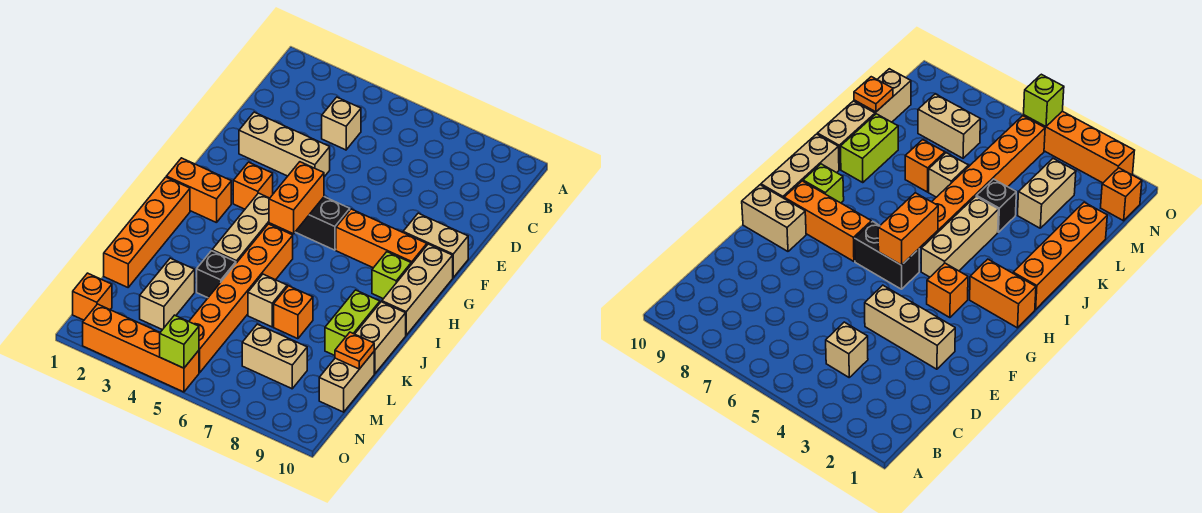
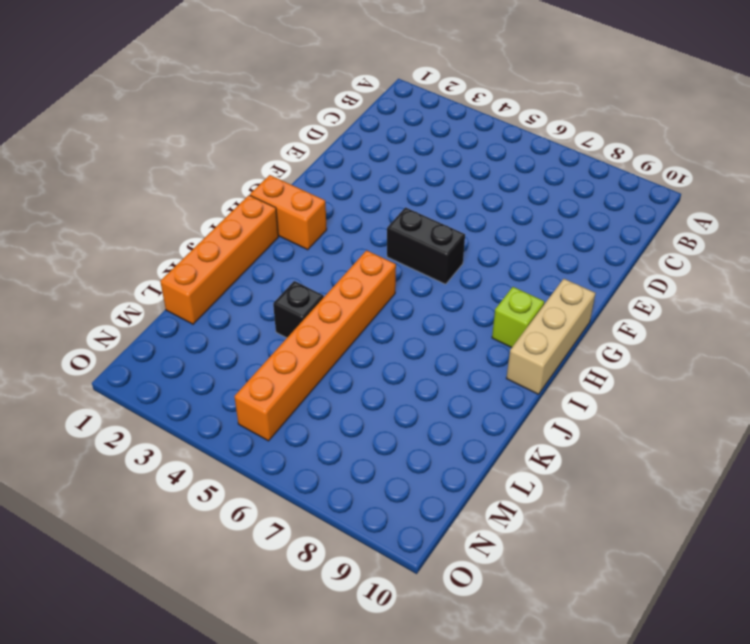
none -> tan brick C4 level 1
none -> tan brick E2:E4 level 1
none -> tan brick F9:F10 level 1

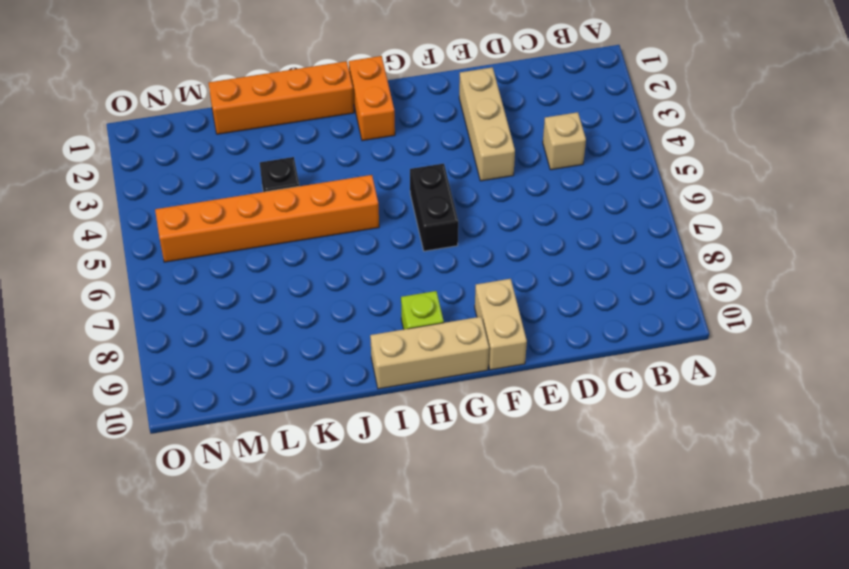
none -> orange brick G3 level 1
none -> orange brick G7:G9 level 1
none -> tan brick H4:J4 level 1

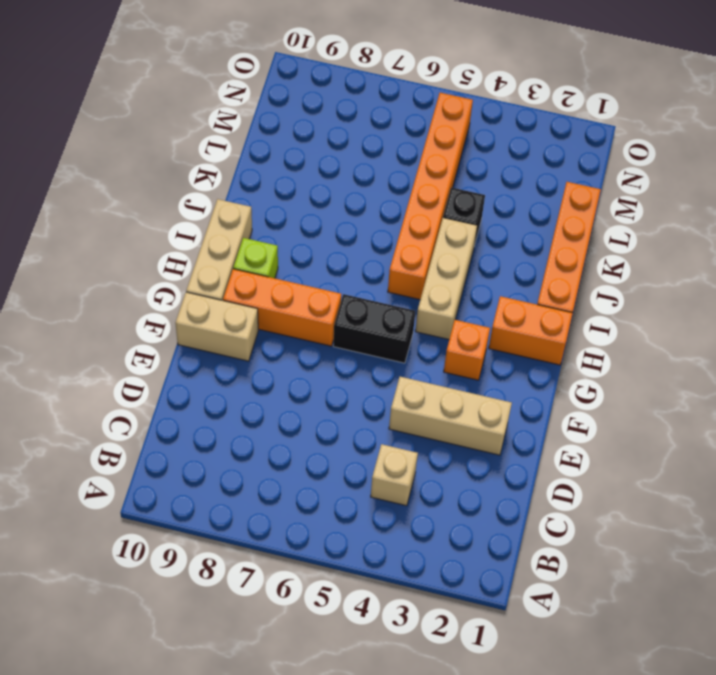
none -> lime brick J9:K9 level 1
none -> tan brick J10:K10 level 1
none -> tan brick K6 level 1

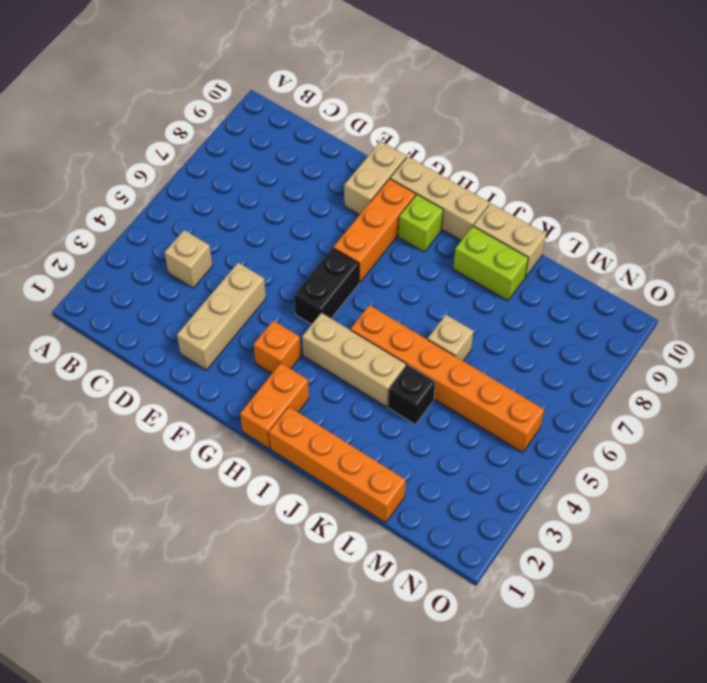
none -> orange brick K7 level 1
none -> tan brick L3:M3 level 1
none -> tan brick L10:M10 level 1

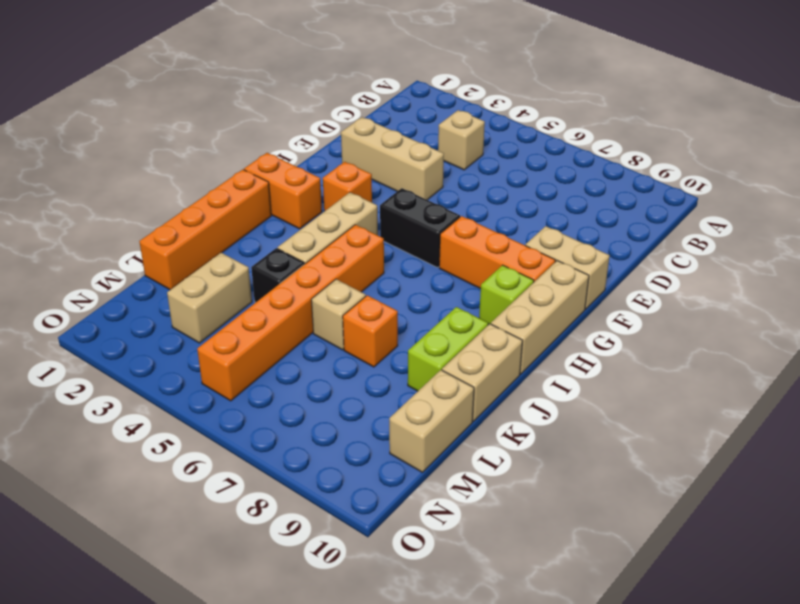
none -> tan brick M7:M8 level 1
none -> orange brick N1 level 1
none -> orange brick O2:O5 level 1

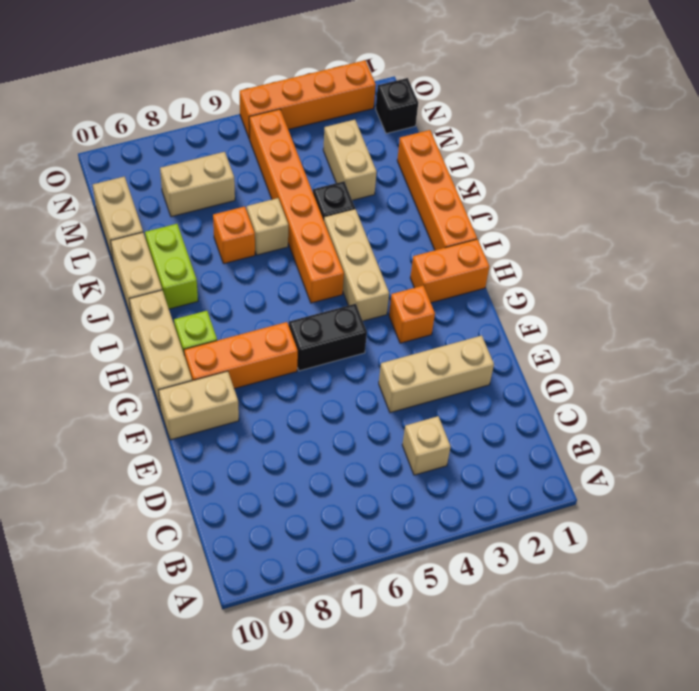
black brick N1 level 1 -> orange brick N1 level 1
none -> orange brick G5:H5 level 2
none -> orange plate L10 level 2
none -> lime brick O5 level 2

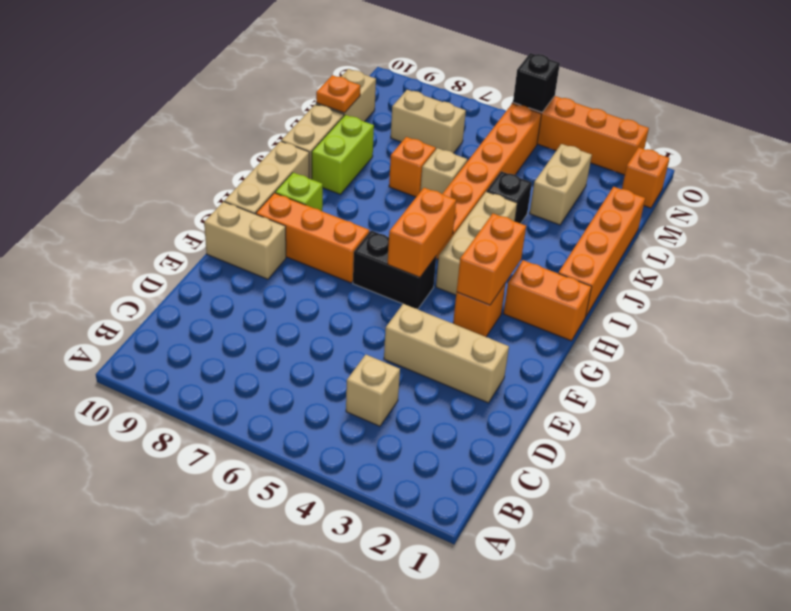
orange brick G3:H3 level 2 -> none
black brick O5 level 2 -> lime brick O5 level 2

